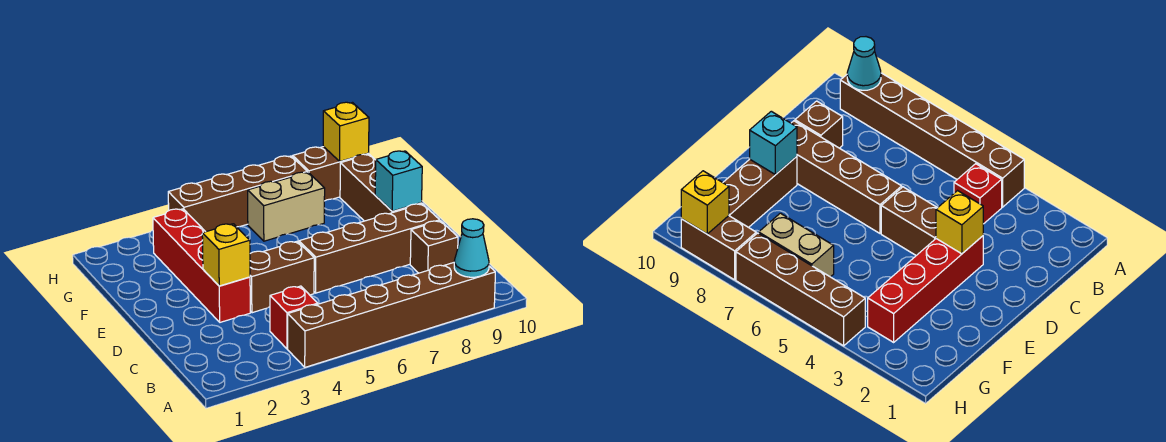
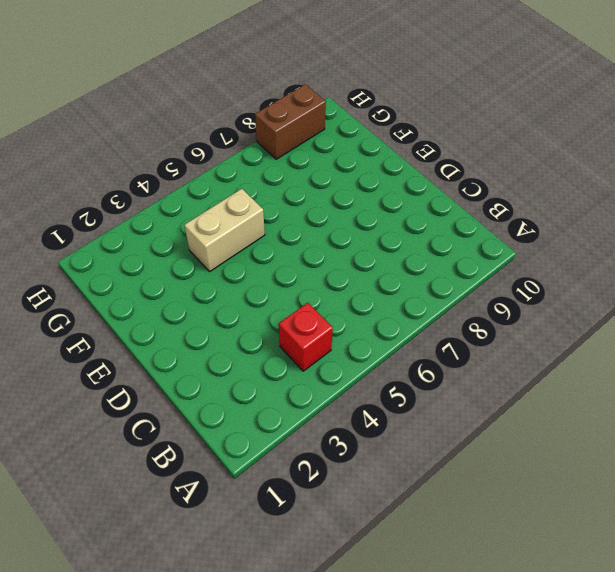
tan brick F4:F5 level 1 -> tan brick G6:G7 level 1
none -> brown brick A4:A9 level 1
none -> brown brick C9 level 1
none -> red brick D3:G3 level 1

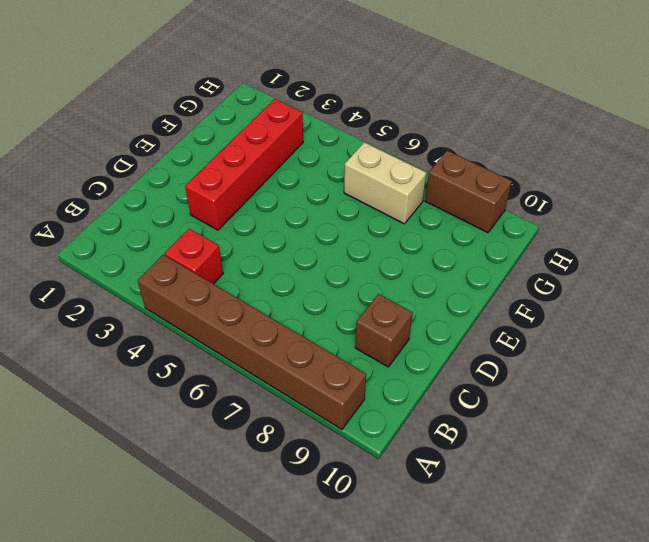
none -> brown brick D4:D5 level 1
none -> brown brick D6:D9 level 1
none -> brown brick E9:G9 level 1

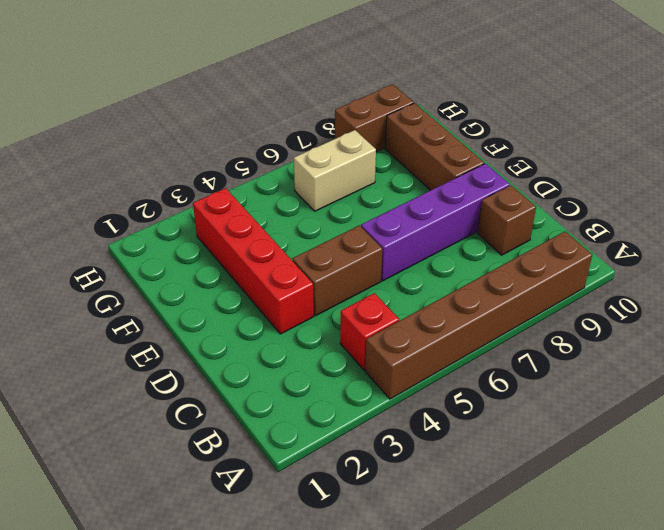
purple brick D6:D9 level 1 -> brown brick D6:D9 level 1
none -> brown brick H4:H7 level 1
none -> cyan cone A9 level 2
none -> yellow brick D3 level 2

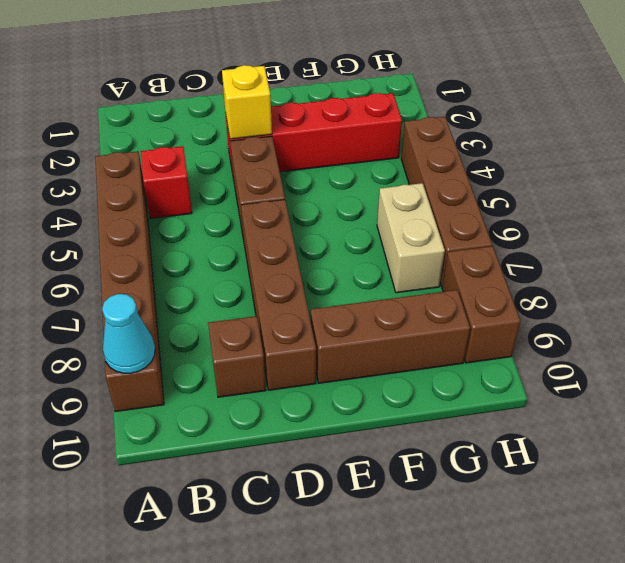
none -> cyan brick E9 level 2
none -> yellow brick H9 level 2

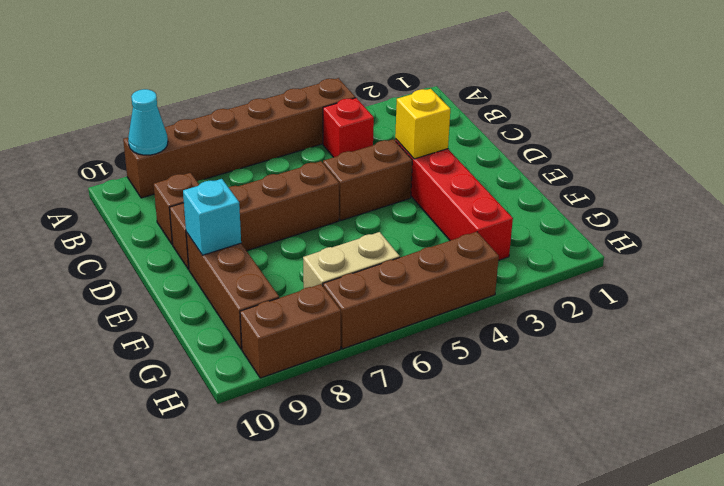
none -> yellow brick H9 level 2

